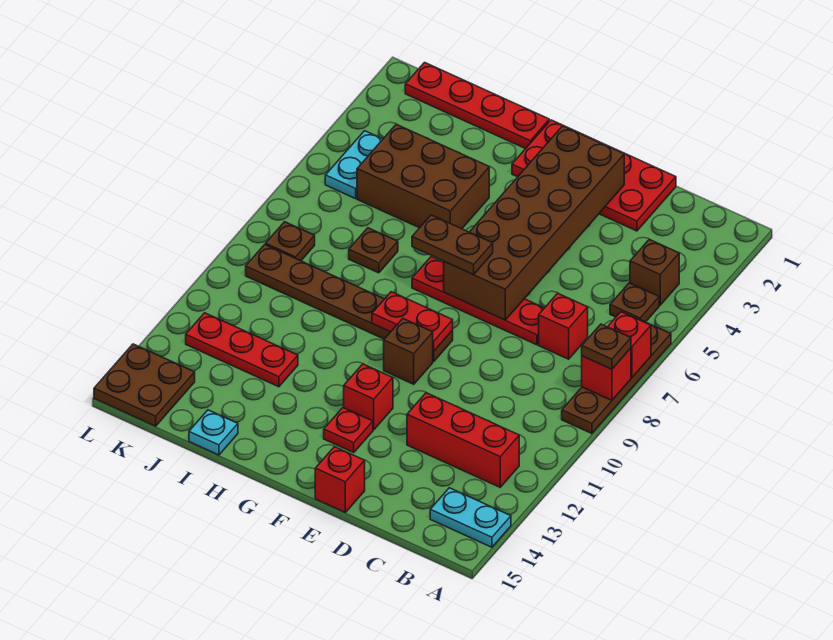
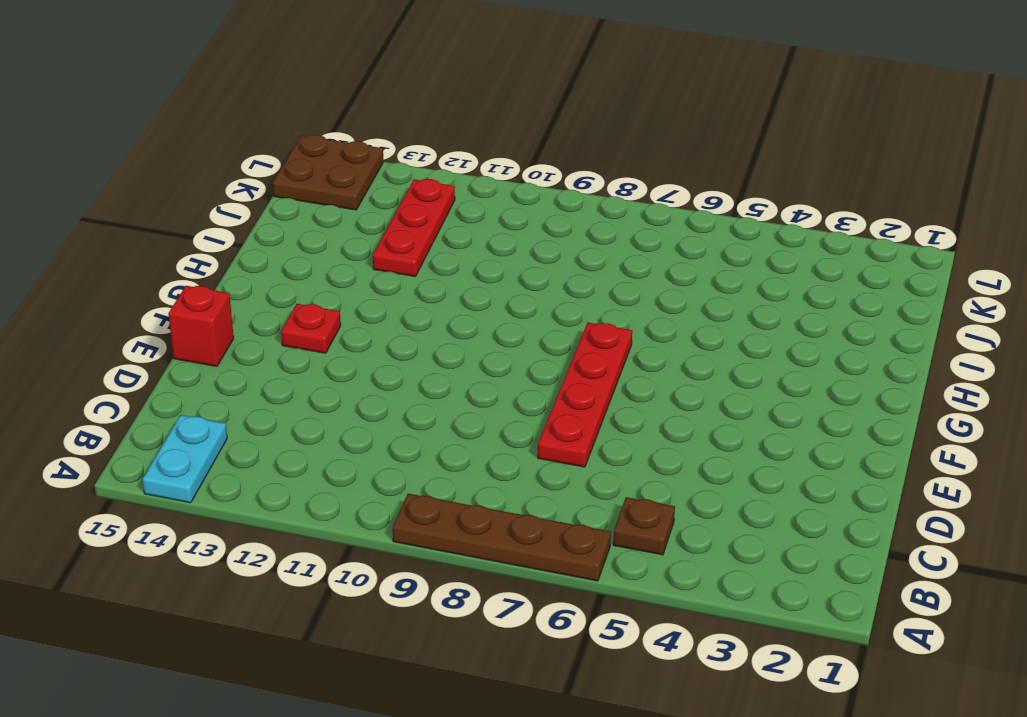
none -> brown brick B4 level 1
none -> red brick B12:D12 level 1
none -> red brick C7 level 1

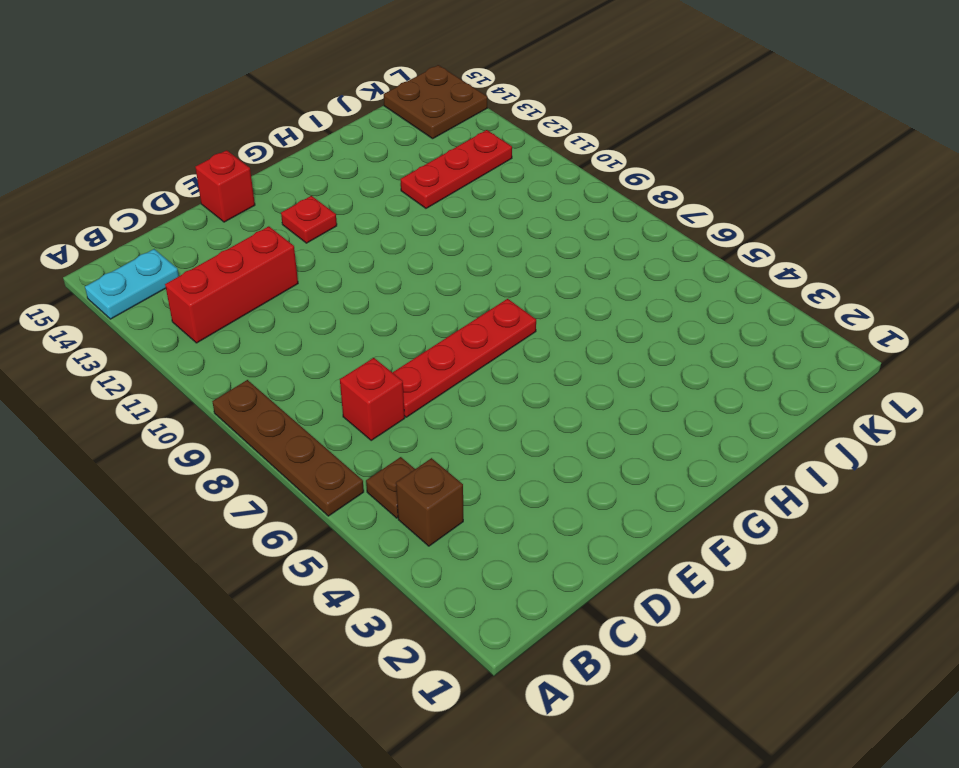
none -> red plate D1:G2 level 1
none -> brown plate F9:K9 level 1
none -> brown brick F10 level 1

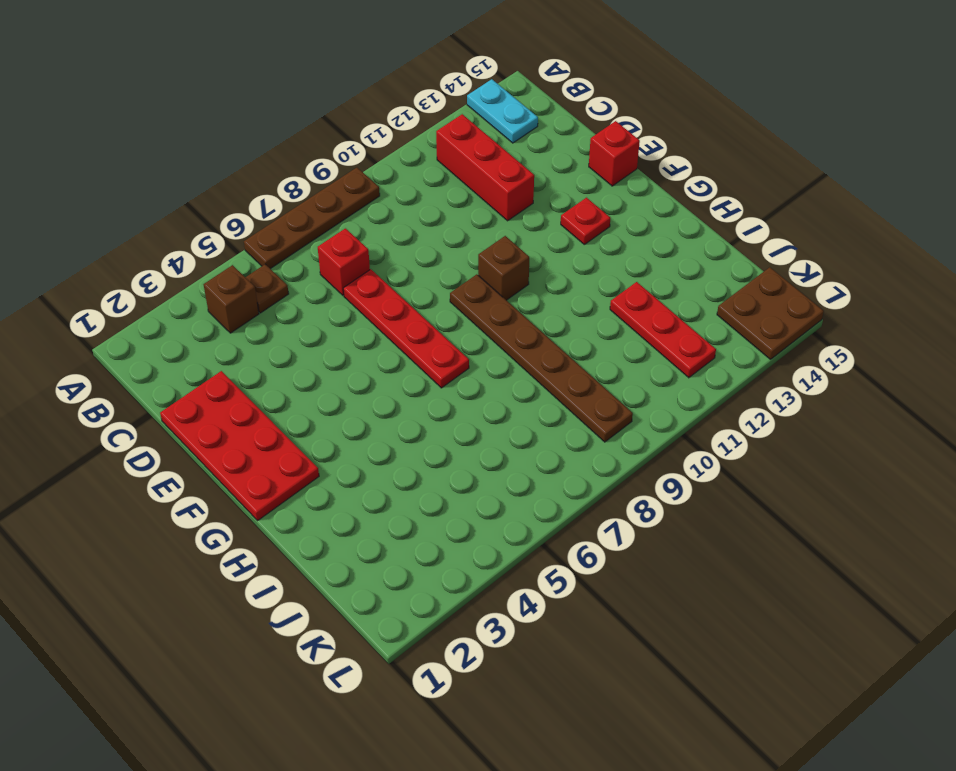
none -> red brick F12 level 1
none -> red plate H1:K1 level 1
none -> brown brick H4:J5 level 1

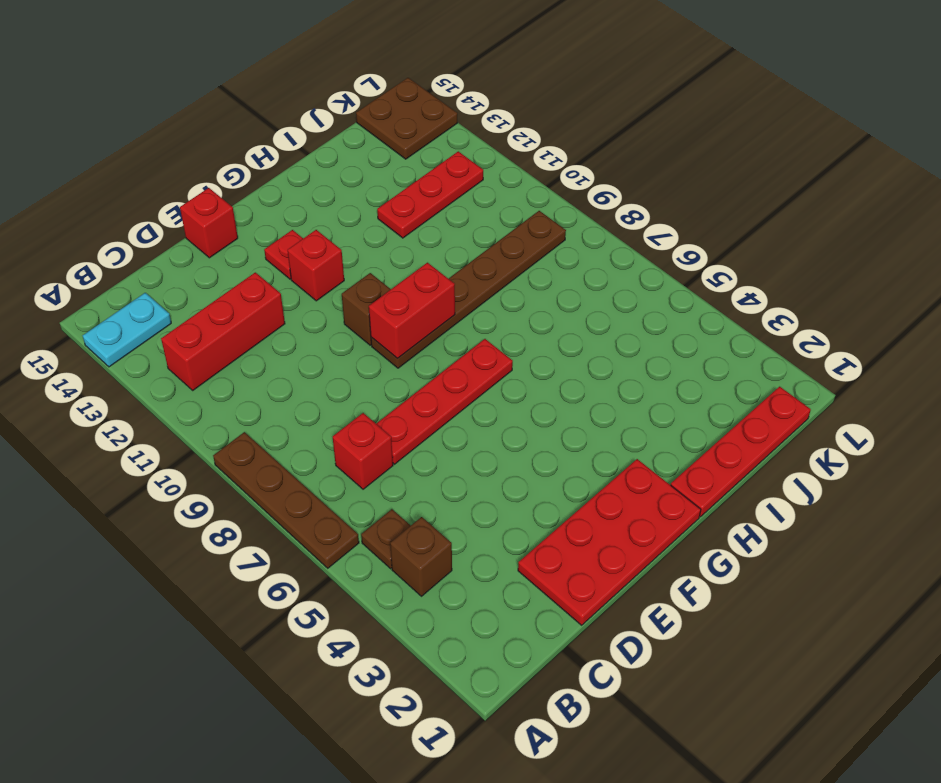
red brick F9:G9 level 2 -> red plate F9:G9 level 2
none -> brown brick H4:J5 level 1
none -> brown plate I7 level 1
none -> cyan plate I15 level 1

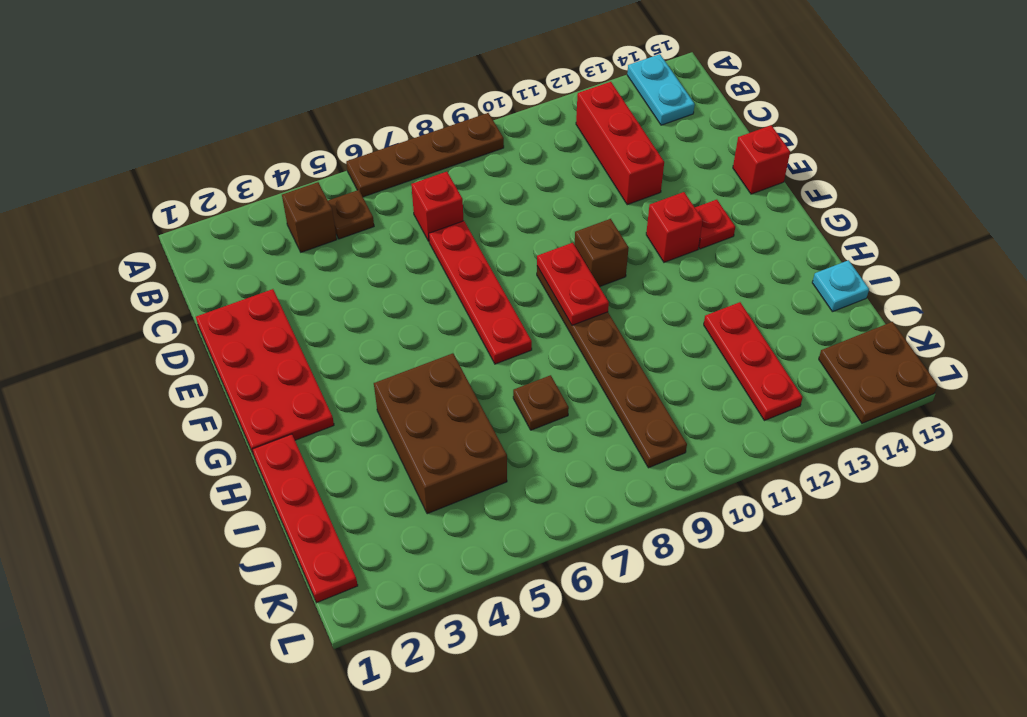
none -> cyan plate K4:K5 level 1
none -> brown plate K8 level 1
none -> red brick A7 level 2

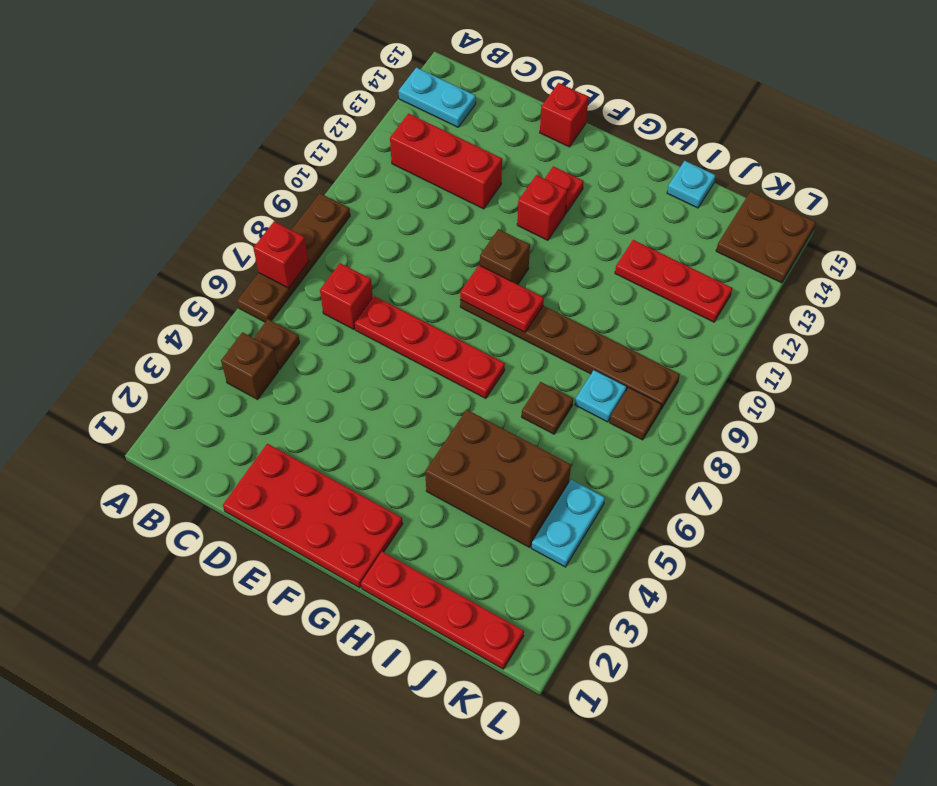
cyan plate J8 level 1 -> none
none -> red brick A8 level 2
none -> brown brick E2:F7 level 2
none -> brown plate A8 level 3

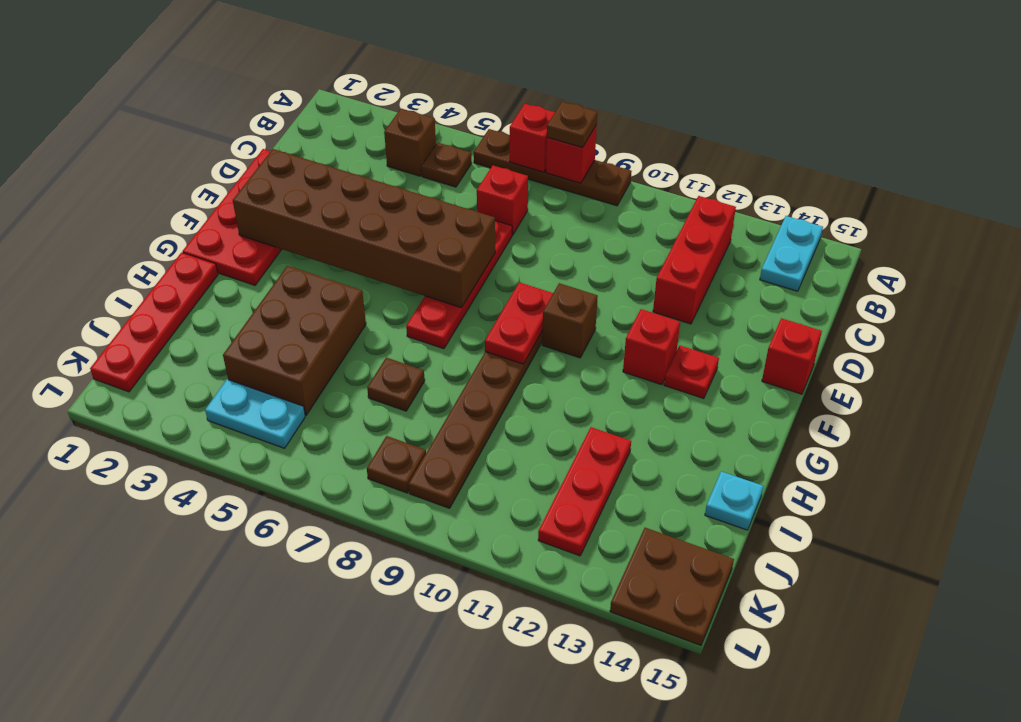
none -> brown plate F7:G7 level 3

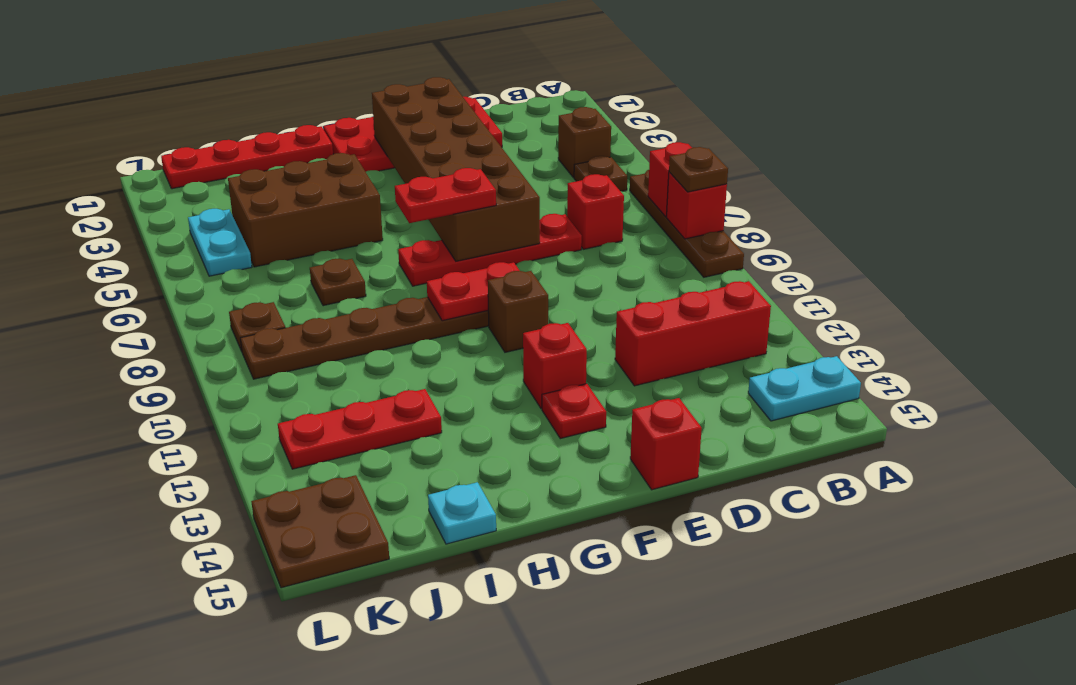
red plate F7:G7 level 3 -> brown plate F7:G7 level 3

